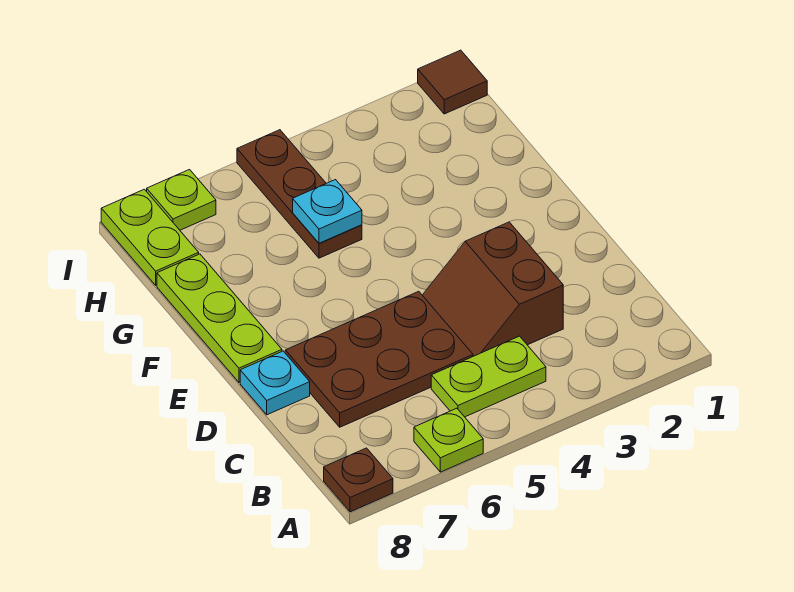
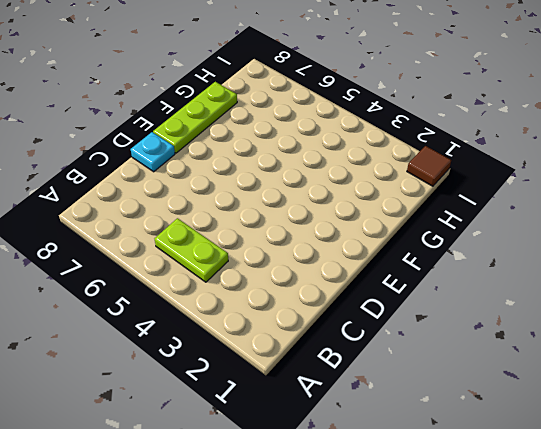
none -> lime plate A6 level 1
none -> brown plate A8 level 1
none -> brown slope C3:D4 level 1 top 3

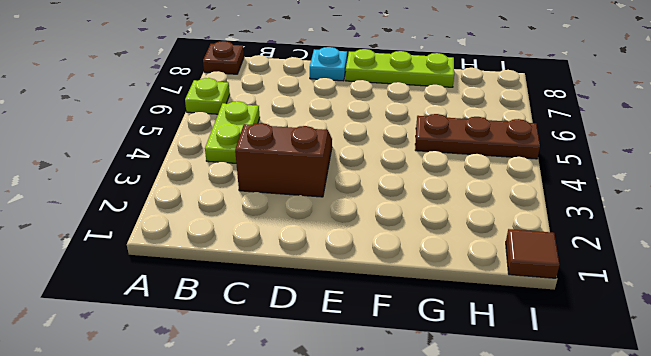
none -> brown plate C5:D7 level 1
none -> lime plate H8:I8 level 1
none -> lime plate I7 level 1

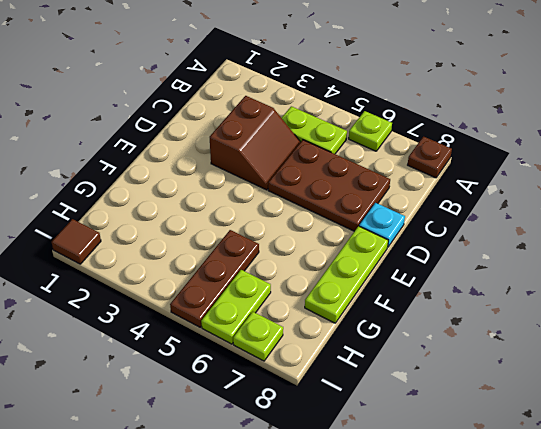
lime plate H6:I6 level 1 -> lime plate H8:I8 level 1
none -> cyan plate G5 level 2

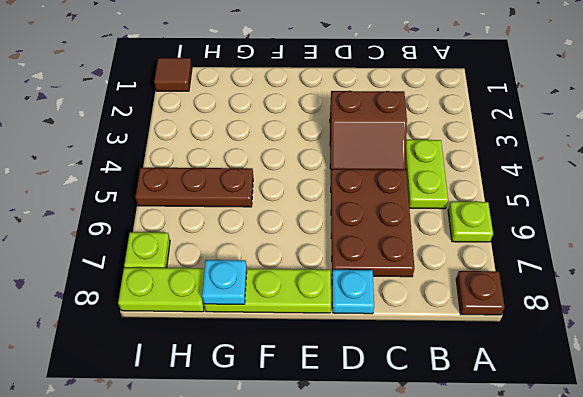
cyan plate G8 level 2 -> cyan plate G5 level 2

